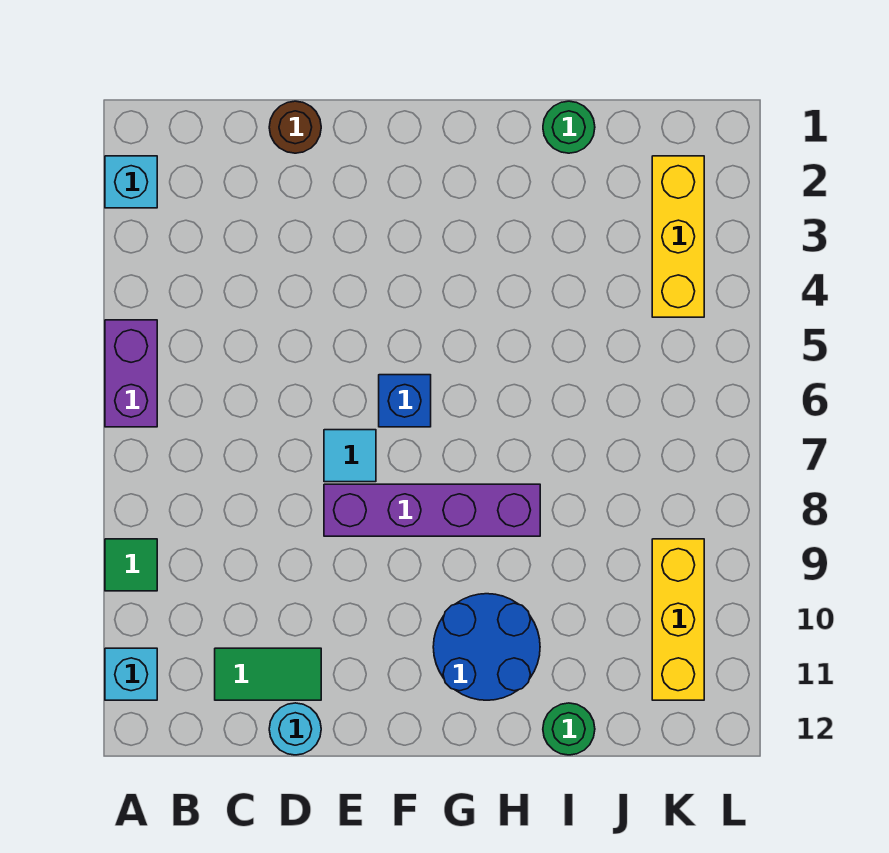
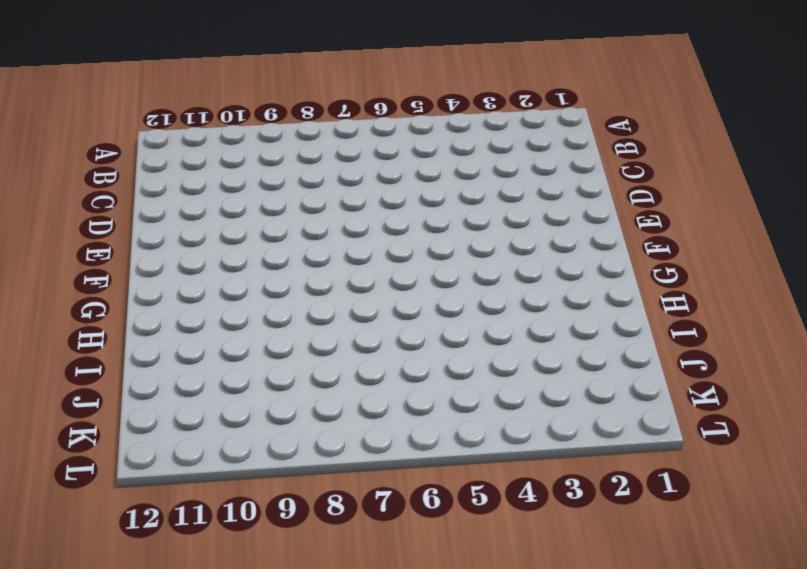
none -> cyan brick A2 level 1
none -> purple brick A5:A6 level 1
none -> green tile A9 level 1

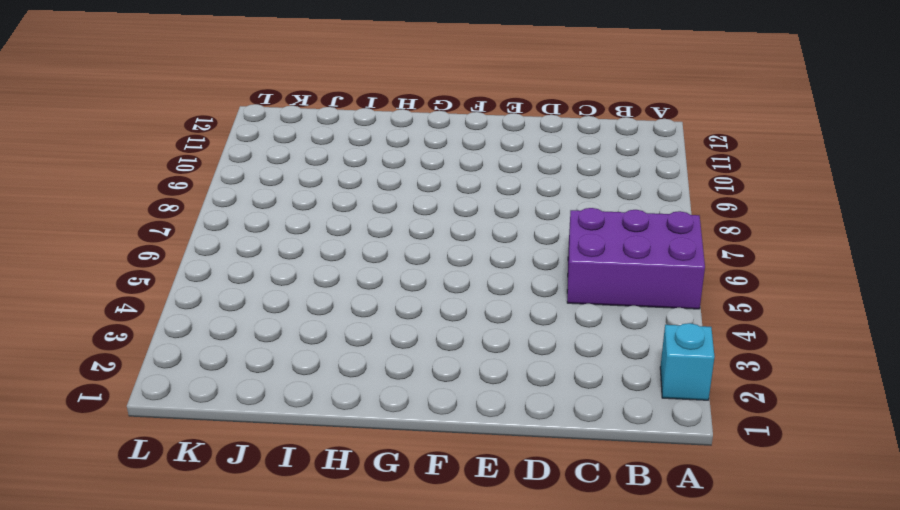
purple brick A5:C6 level 1 -> purple brick A5:A6 level 1
none -> green tile A9 level 1
none -> cyan brick A11 level 1
none -> green tile C11:D11 level 1

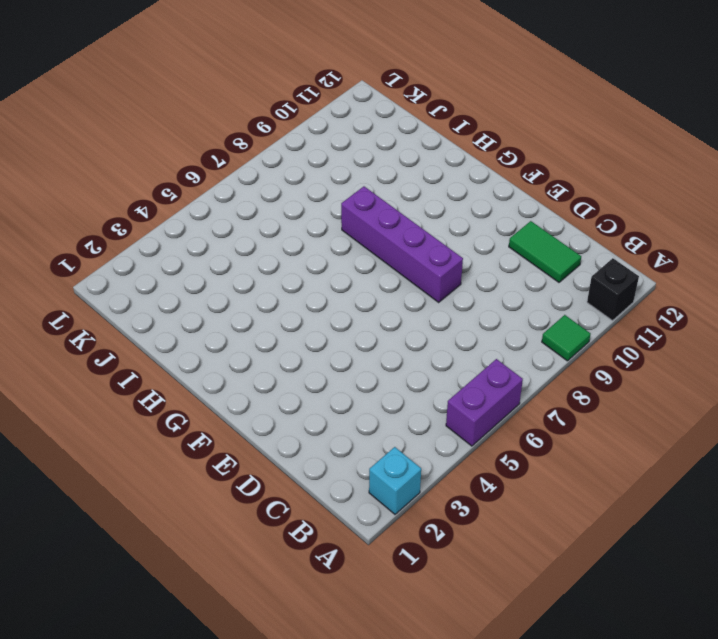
black brick A11 level 1 -> cyan brick A11 level 1
none -> brown round brick D1 level 1
none -> cyan round brick D12 level 1
none -> cyan tile E7 level 1

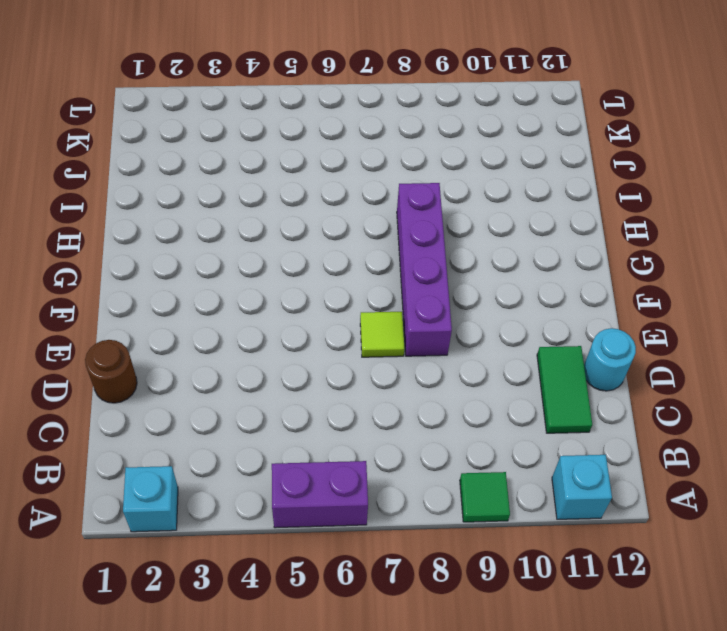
lime tile E7 level 1 -> cyan tile E7 level 1
none -> blue brick F6 level 1
none -> blue round brick G10:H11 level 1
none -> green round brick I1 level 1

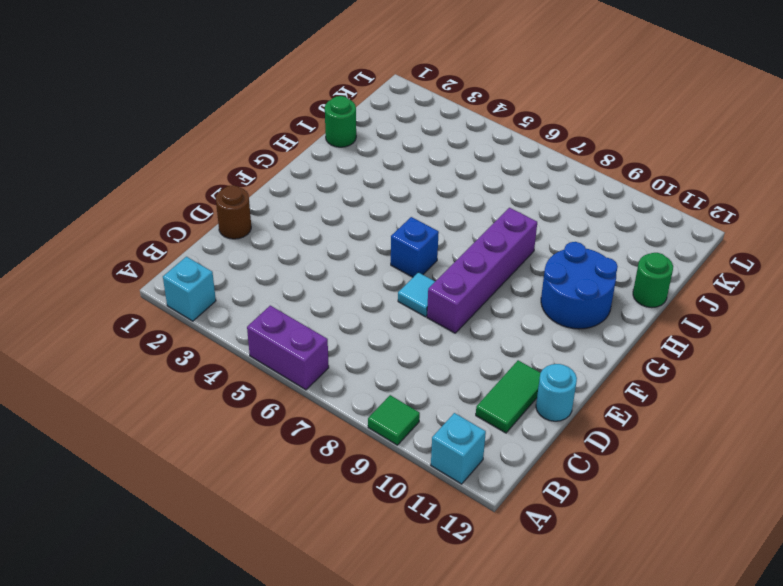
none -> yellow brick K2:K4 level 1
none -> yellow brick K9:K11 level 1

